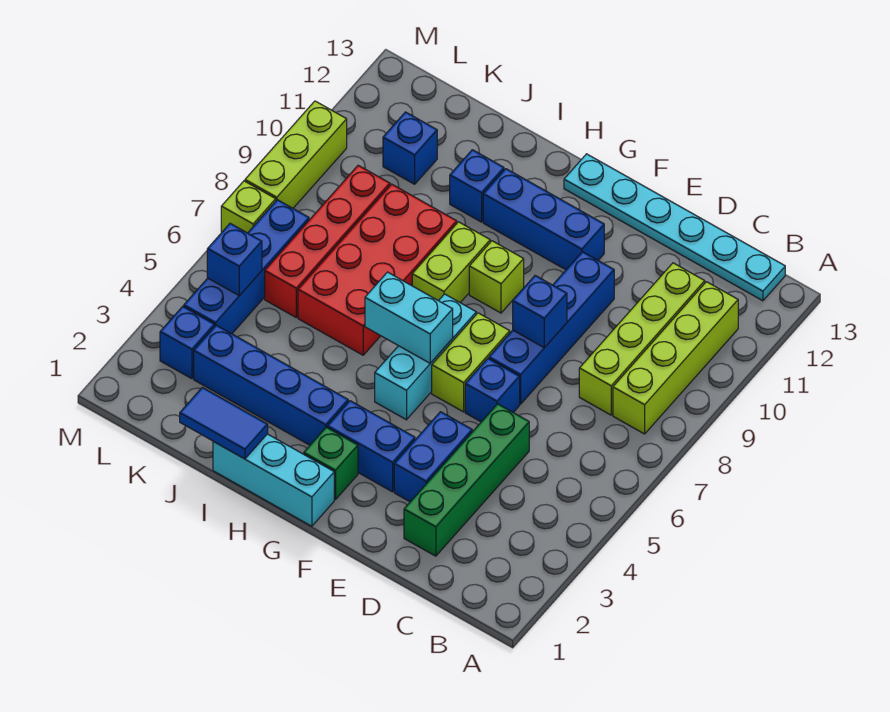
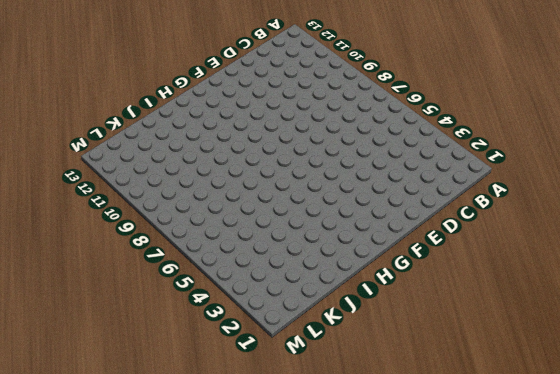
none -> lime brick B8:B11 level 1
none -> cyan plate B13:G13 level 1
none -> lime brick C8:C11 level 1

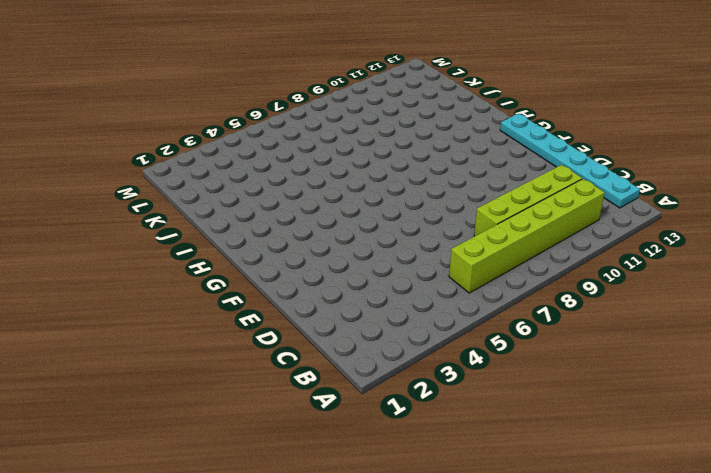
lime brick B6:B11 level 1 -> lime brick B8:B11 level 1
none -> green brick D2:D5 level 1
none -> blue brick E3:E4 level 1
none -> blue brick E6 level 1

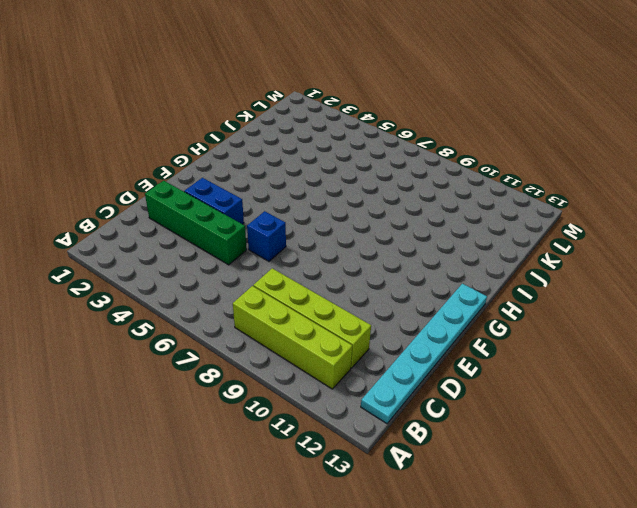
none -> blue brick E7:E10 level 1
none -> blue brick F3:G3 level 1
none -> lime brick F6:F7 level 1

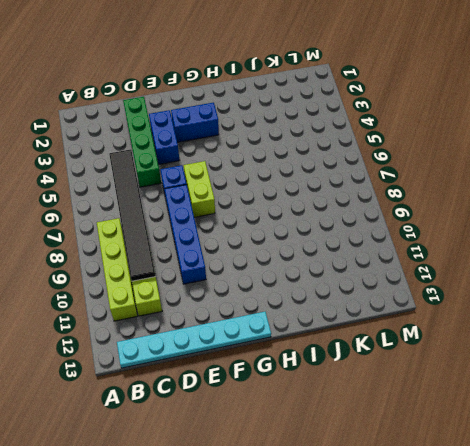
black tile C5:C10 level 2 -> none
none -> blue brick F11:H11 level 1
none -> cyan brick G1:I1 level 1
none -> green brick G2 level 1

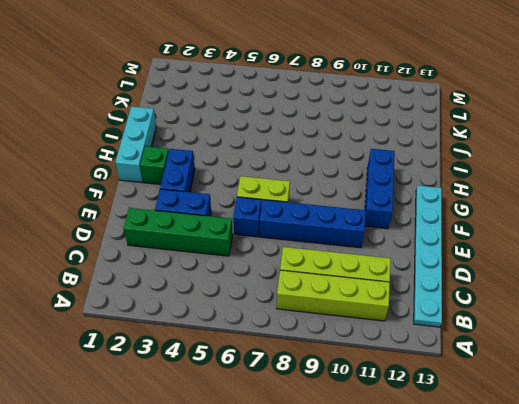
none -> cyan brick G5:G7 level 1
none -> lime brick G9 level 1
none -> blue brick H3:K3 level 1

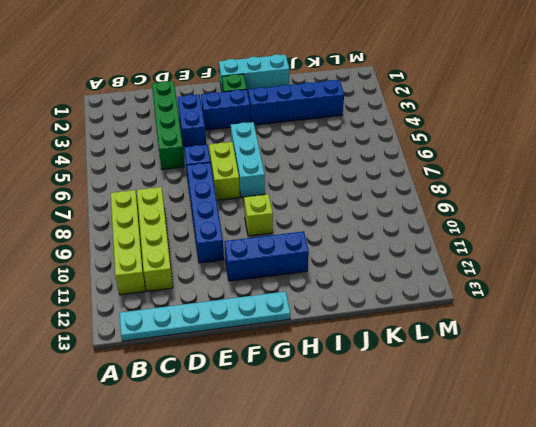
none -> lime brick H8:H9 level 1
none -> red brick I6:J9 level 1
none -> blue brick I11 level 1

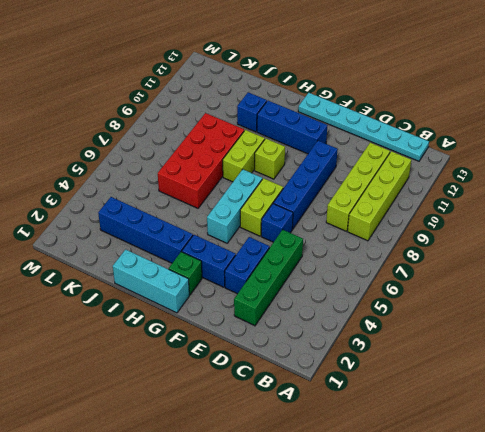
none -> red brick K6:K9 level 1
none -> blue brick K11 level 1
none -> blue brick L3 level 1

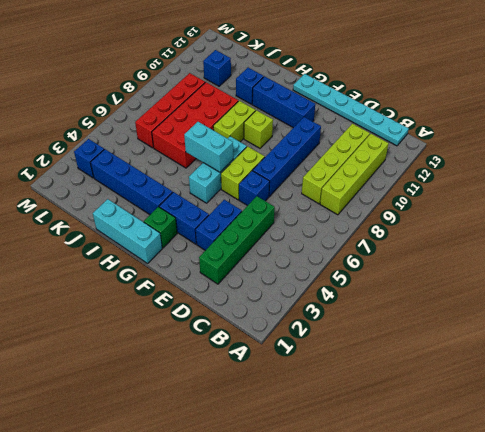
none -> blue brick L4:L7 level 1
none -> lime brick M7 level 1
none -> lime brick M8:M10 level 1

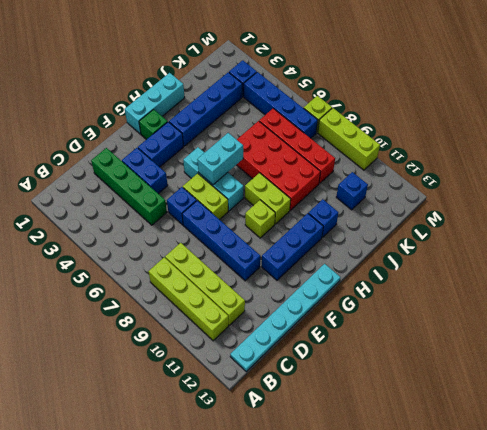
none -> blue brick E8 level 2
none -> blue tile I1:J1 level 2
none -> blue brick L5 level 2

